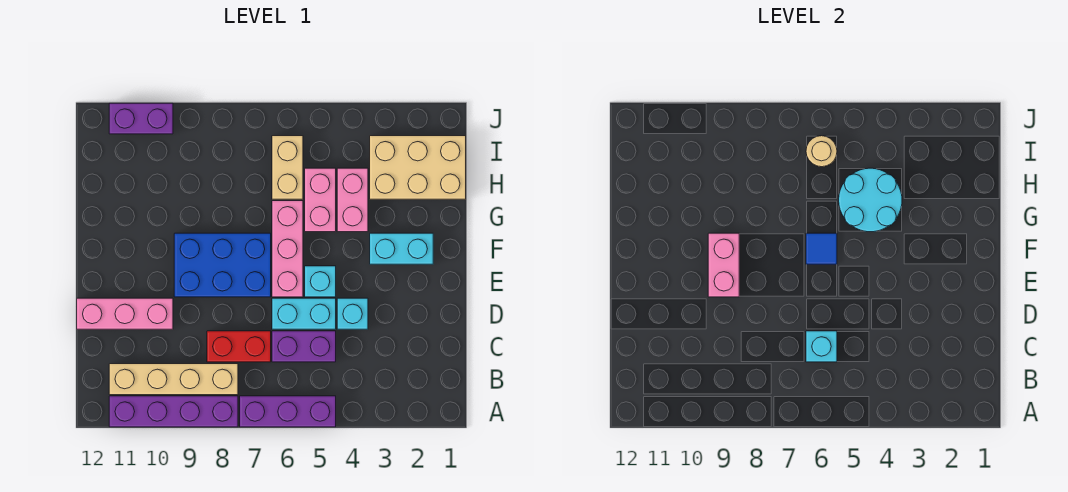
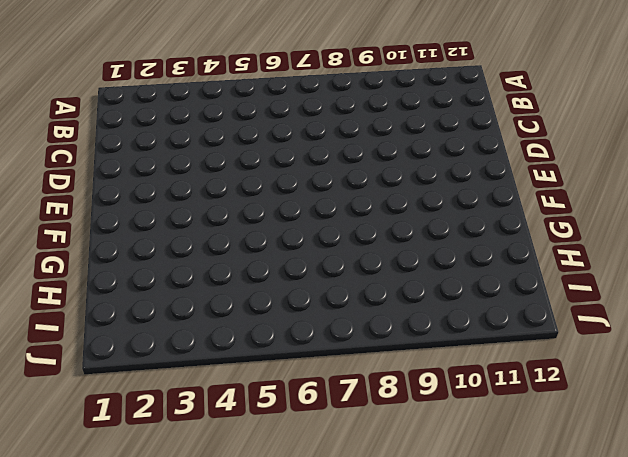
none -> purple brick A5:A7 level 1
none -> purple brick A8:A11 level 1
none -> tan brick B8:B11 level 1

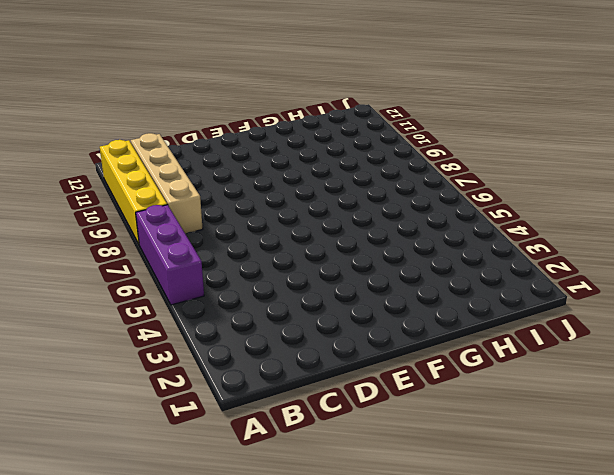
yellow brick A8:A11 level 1 -> purple brick A8:A11 level 1
none -> purple brick C5:C6 level 1
none -> red brick C7:C8 level 1
none -> cyan brick D4 level 1

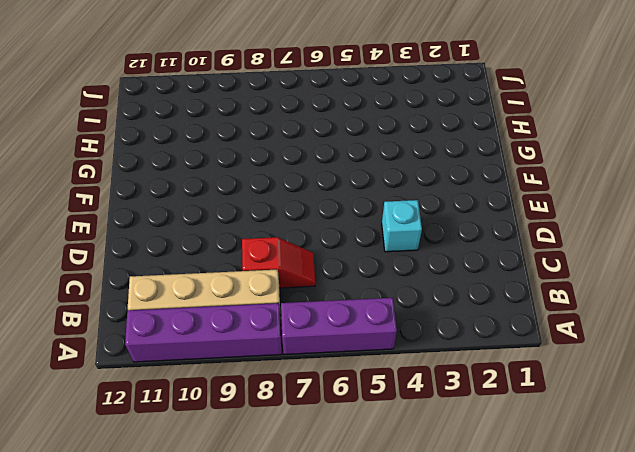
red slope C7:C8 level 1 top 8 -> red brick C7:C8 level 1
none -> purple brick C5:C6 level 1
none -> cyan brick D5:D6 level 1
none -> pink brick D10:D12 level 1

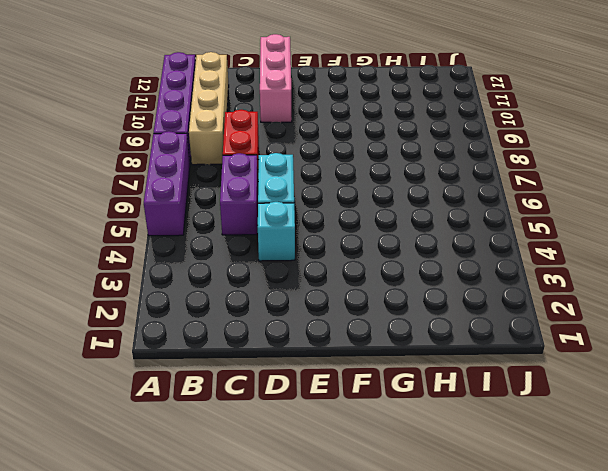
none -> cyan brick E5 level 1
none -> pink brick E6:G6 level 1
none -> blue brick E7:F9 level 1

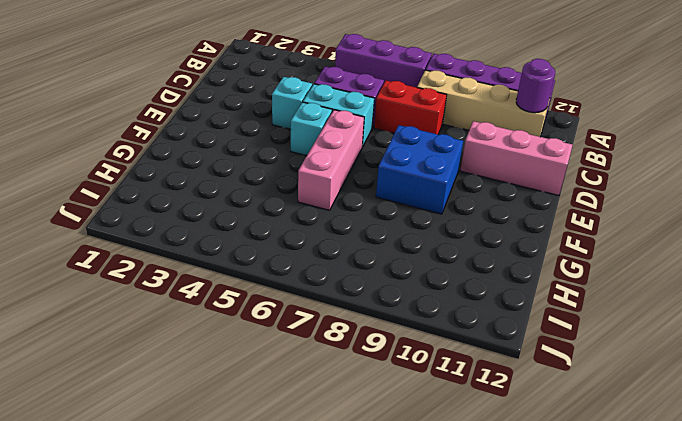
purple round brick B11 level 2 -> none
blue brick E8:F9 level 1 -> blue brick E7:F9 level 1
none -> cyan brick F2:F3 level 1
none -> pink brick G4:H4 level 1
none -> pink brick G5:H5 level 1

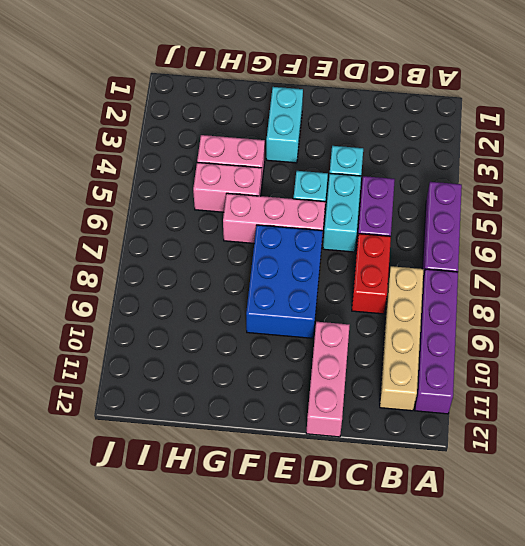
none -> tan brick H1:I3 level 1
none -> tan brick H6:I6 level 1
none -> purple brick J10:J11 level 1

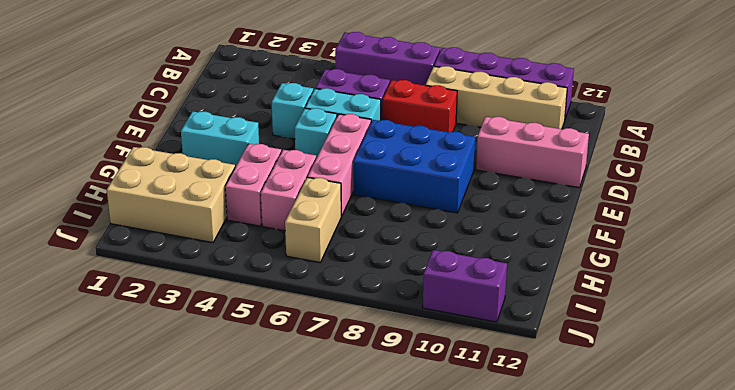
none -> cyan brick C6 level 2
none -> pink brick E9:F9 level 2
none -> blue tile F6 level 2

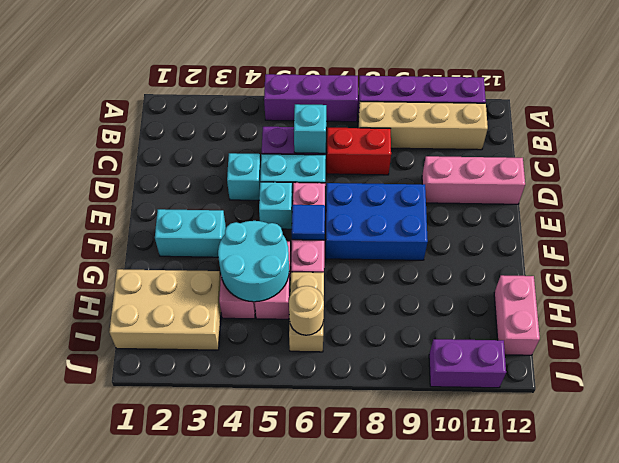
pink brick H12:I12 level 1 -> pink brick E9:F9 level 2

